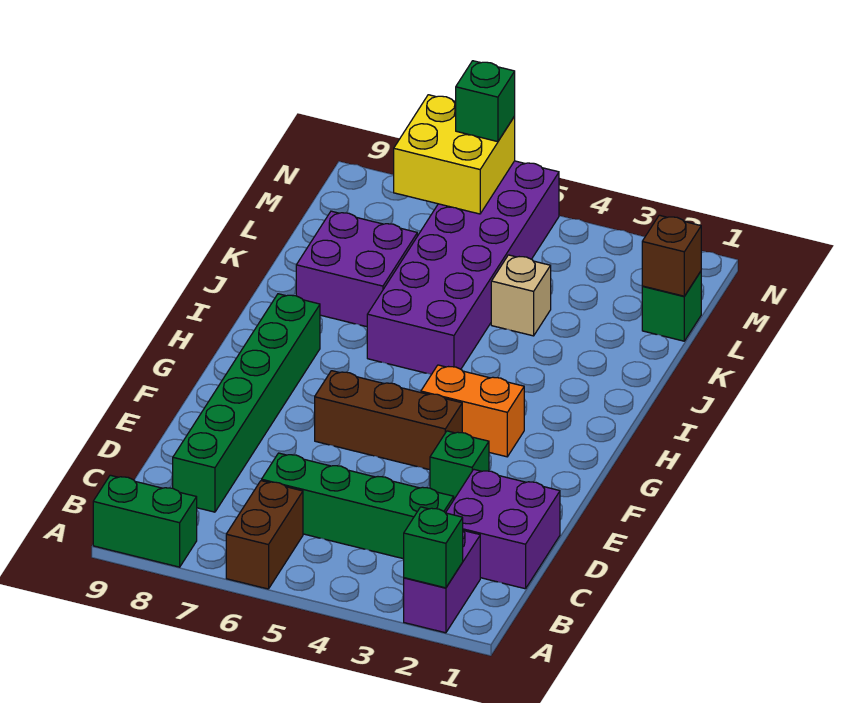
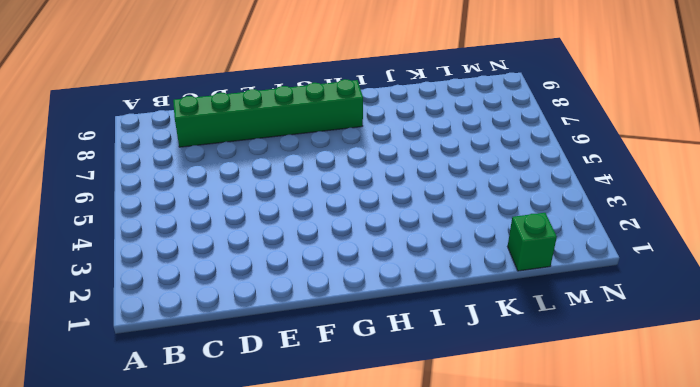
none -> purple brick A2:B2 level 1
none -> brown brick A6:B6 level 1
none -> green brick A8:A9 level 1

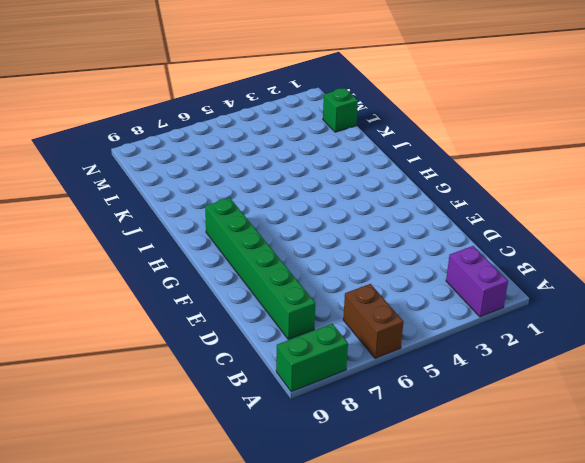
none -> purple brick C1:D2 level 1
none -> green brick C3:C6 level 1
none -> green brick E3 level 1

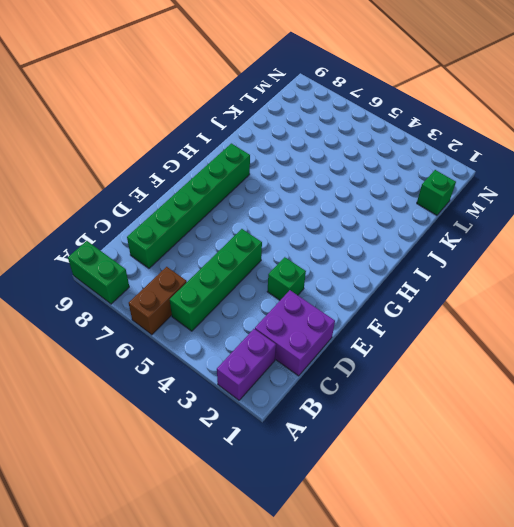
green brick B5:E5 level 1 -> green brick C3:C6 level 1
none -> brown brick F4:F6 level 1
none -> orange brick G3:G4 level 1
none -> purple brick I5:N6 level 1

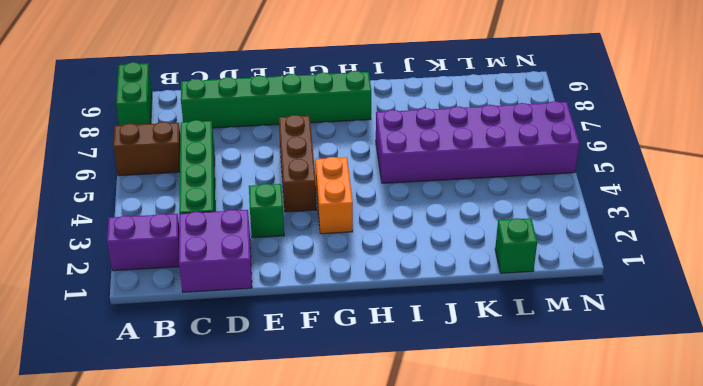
none -> purple brick J7:K8 level 1
none -> tan brick K4 level 1
none -> green brick A2 level 2

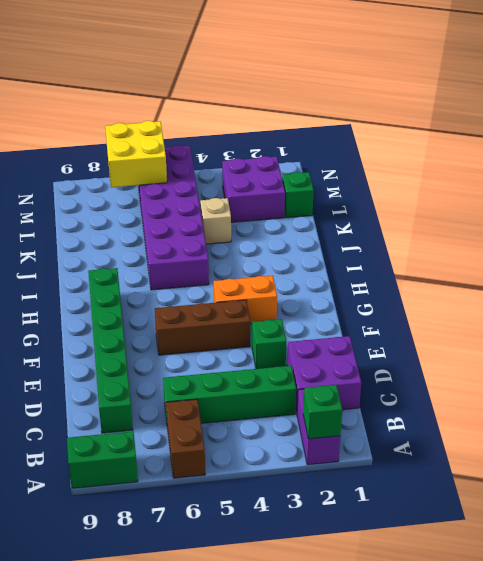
purple brick L2:M3 level 1 -> purple brick J7:K8 level 1
none -> brown brick L1 level 2
none -> green brick N6 level 3

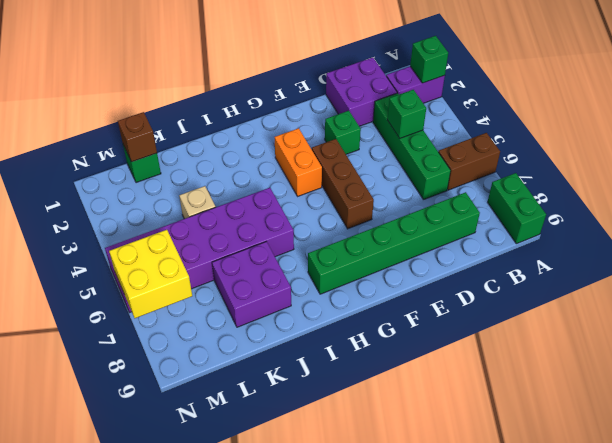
green brick C4 level 2 -> green brick N6 level 3

